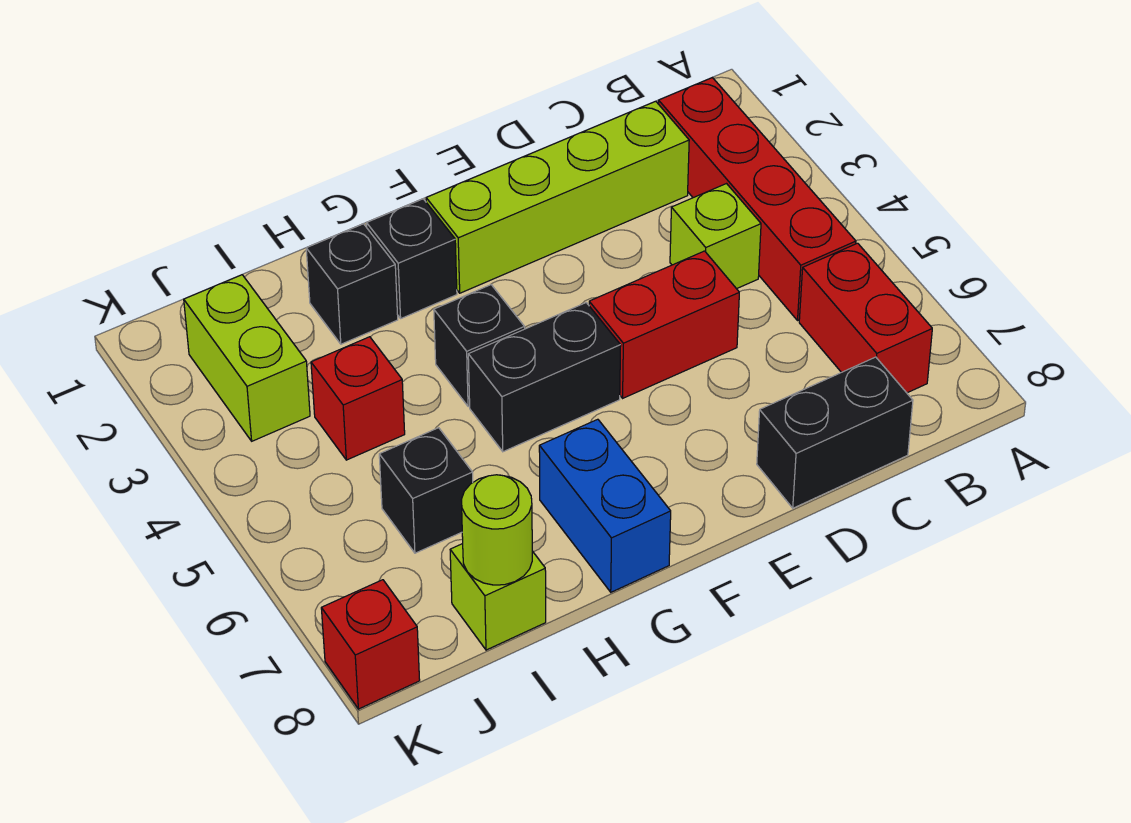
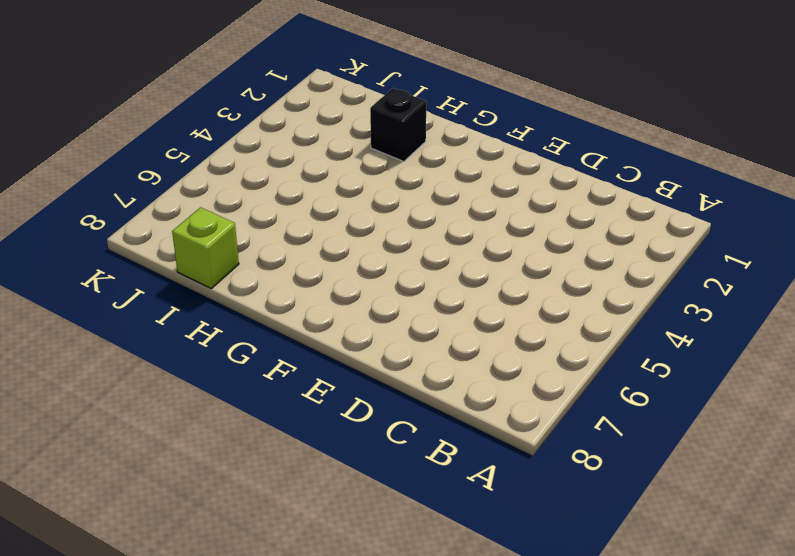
none -> red brick B2:B5 level 1
none -> red brick B6:B7 level 1
none -> lime brick C2:F2 level 1

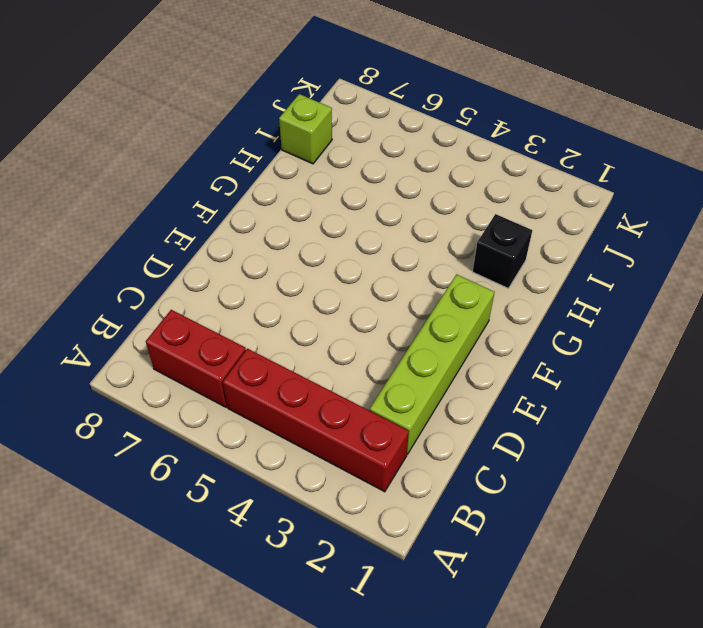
none -> lime brick C4 level 1
none -> black brick C8:D8 level 1
none -> red brick D5:E5 level 1

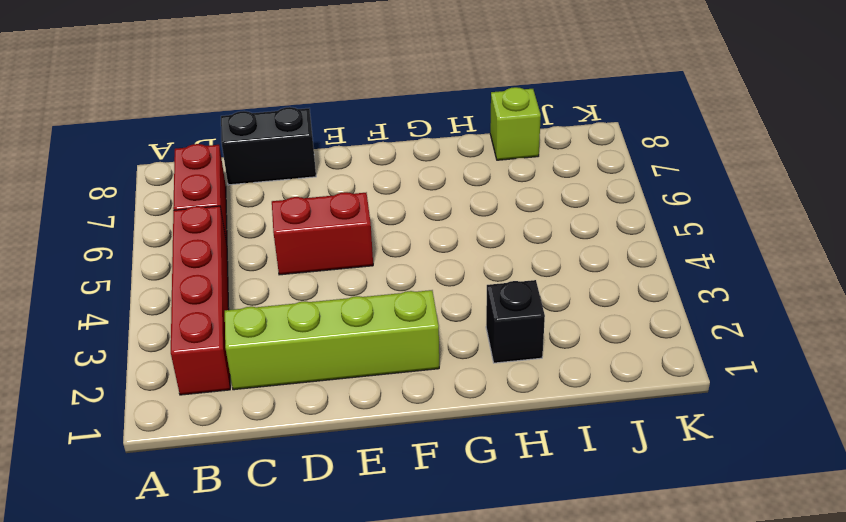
none -> lime brick C4 level 1
none -> black brick F5:G5 level 1
none -> black brick G2 level 1

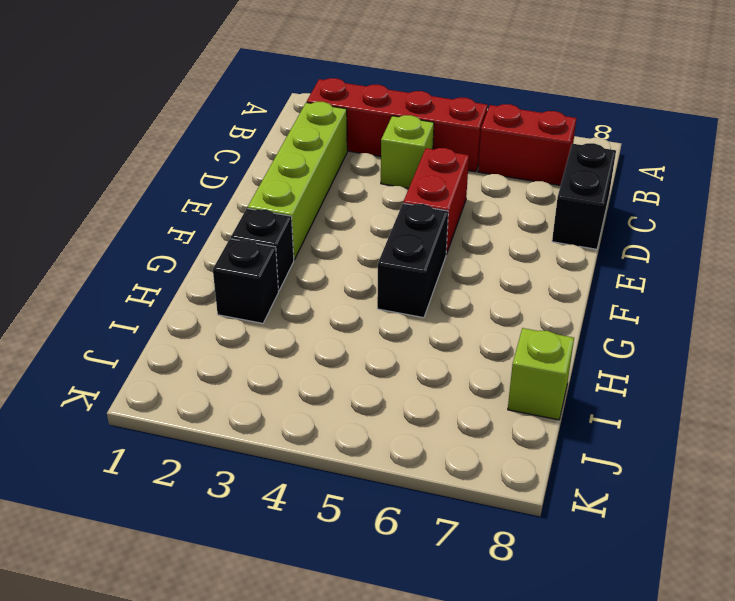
none -> black brick G4 level 1
none -> blue brick G7:G8 level 1
none -> red brick I4 level 1

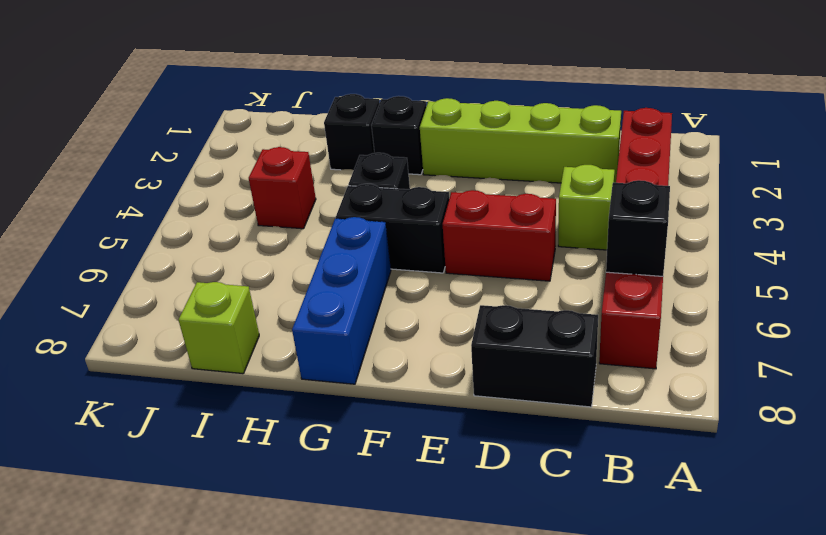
black brick B6 level 2 -> black brick I6 level 1
blue brick G6:G8 level 1 -> blue brick G7:G8 level 1
none -> lime brick J2:J3 level 1
none -> red brick K8 level 1
none -> lime round brick I8 level 2

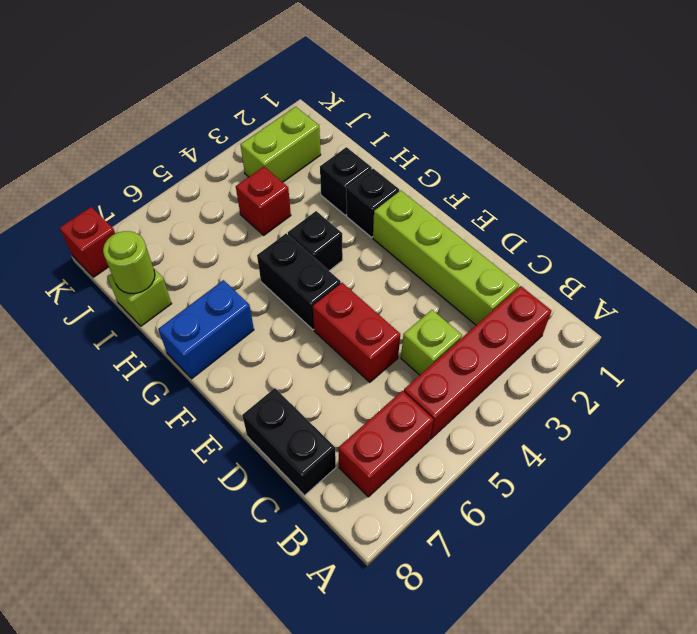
none -> black brick I6 level 1

